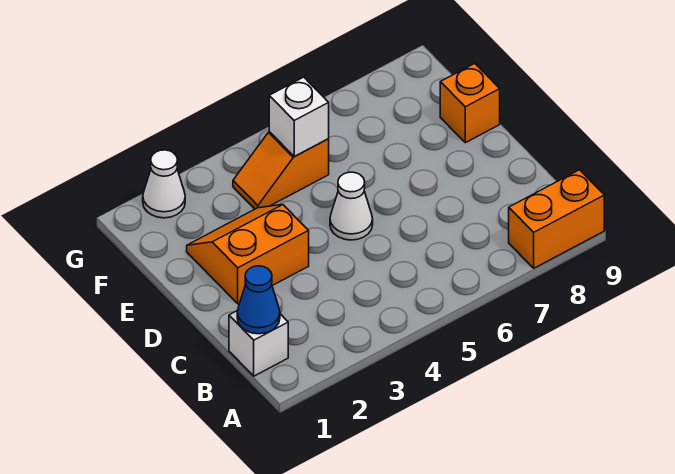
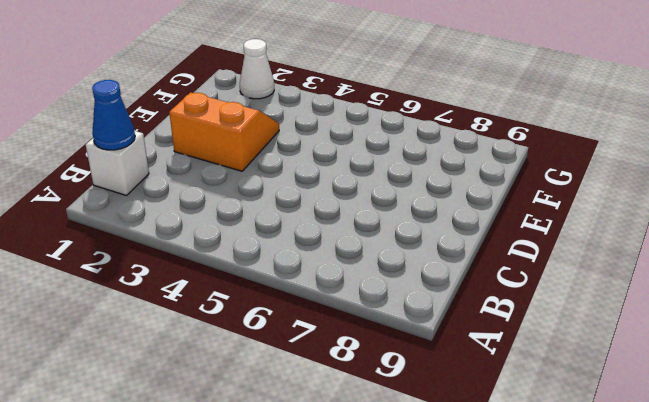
none -> orange brick A8:A9 level 1
none -> white cone D5 level 1

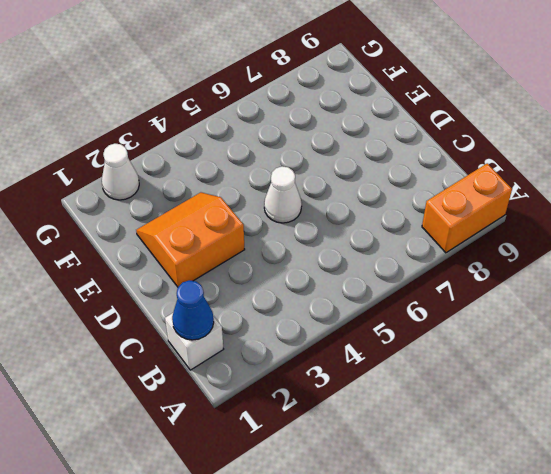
none -> orange brick E9 level 1
none -> orange slope F4:F5 level 1 top 5

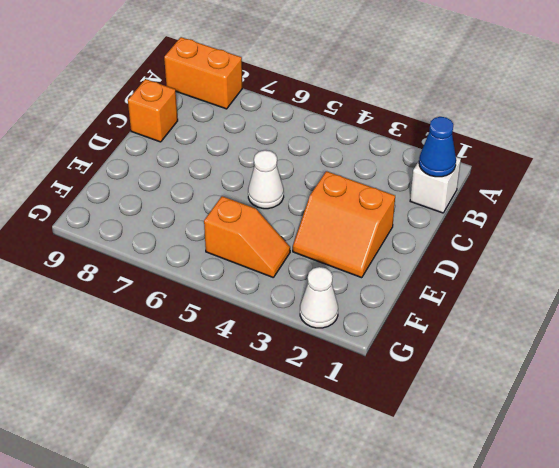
orange brick C9 level 1 -> orange brick E9 level 1
none -> white brick F5 level 2

